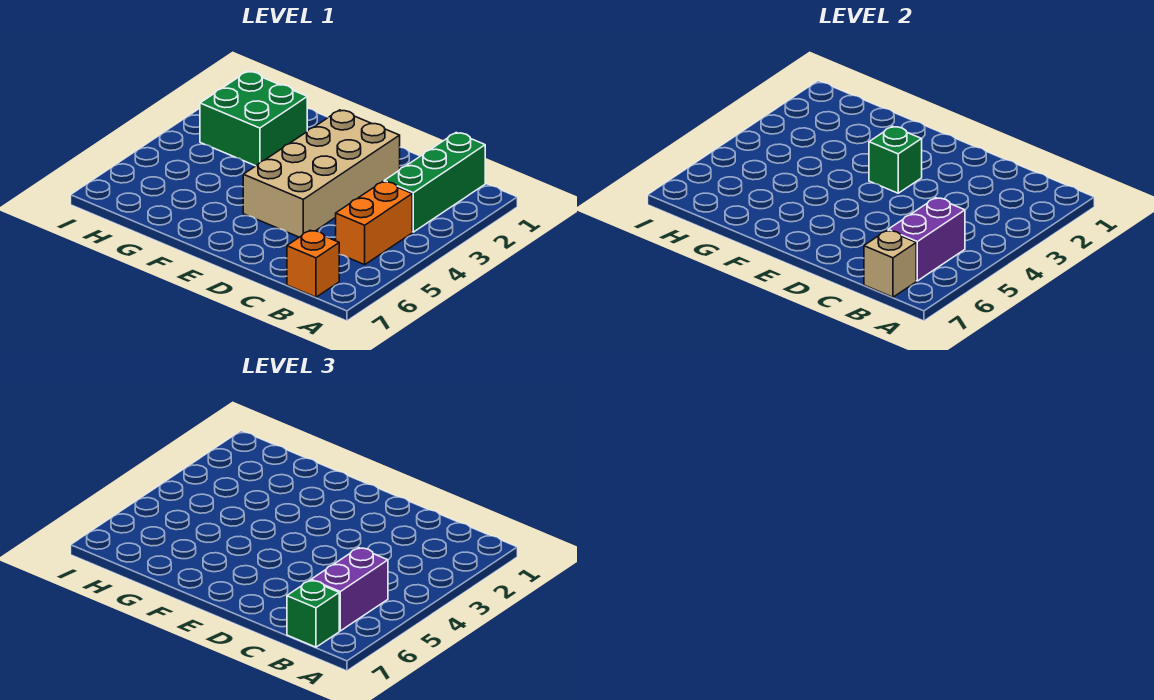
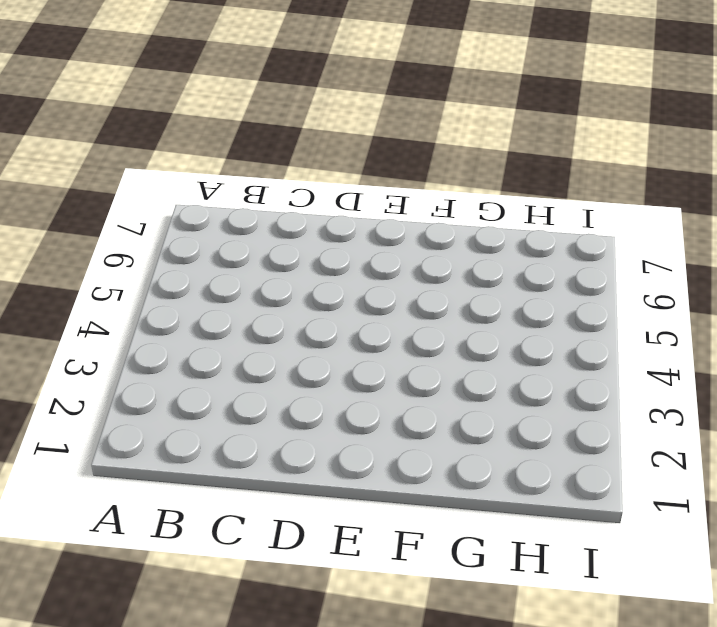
none -> green brick B1:B3 level 1
none -> orange brick B4:B5 level 1

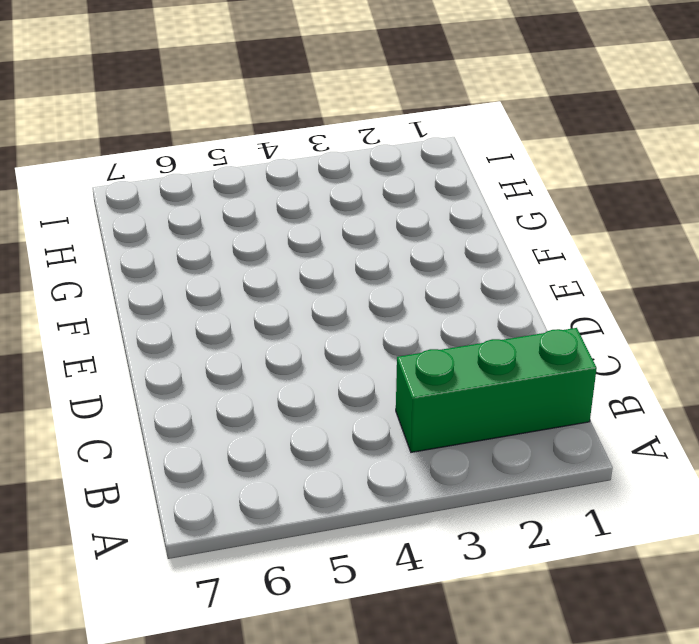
none -> orange brick B4:B5 level 1
none -> orange brick B7 level 1

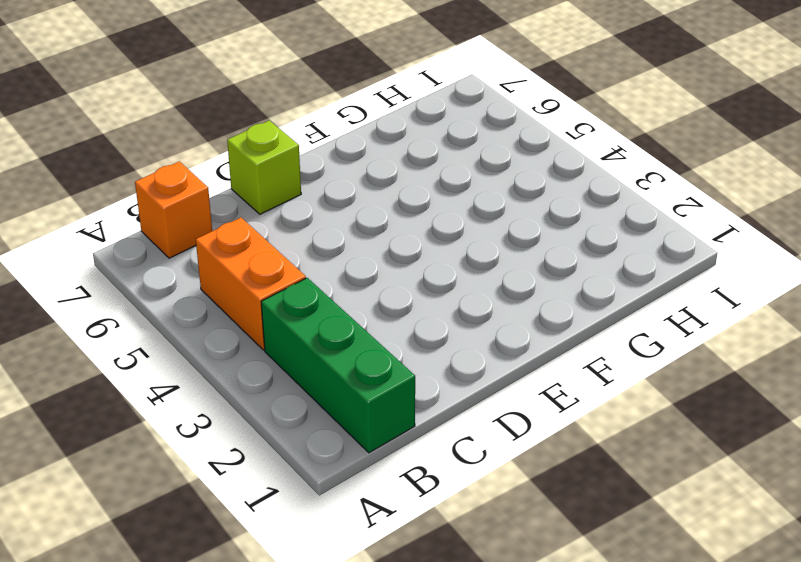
lime brick D7 level 1 -> none
none -> tan brick D2:E5 level 1
none -> green brick G2:H3 level 1

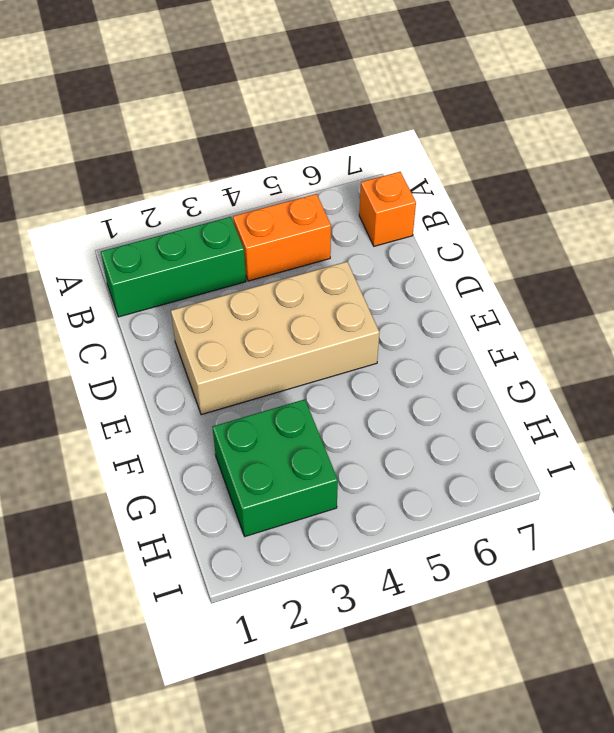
none -> purple brick B5:B6 level 2
none -> tan brick B7 level 2

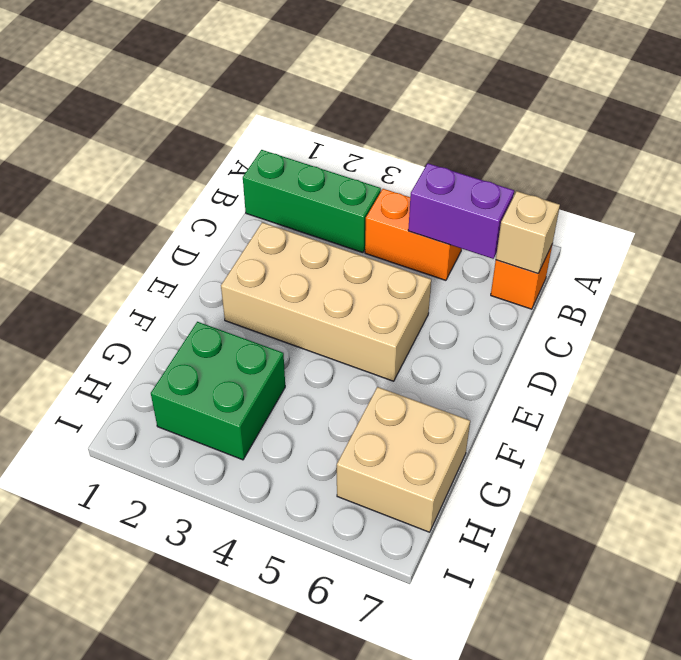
tan brick G6:H7 level 1 -> none
none -> green brick E3 level 2
none -> purple brick B5:B6 level 3

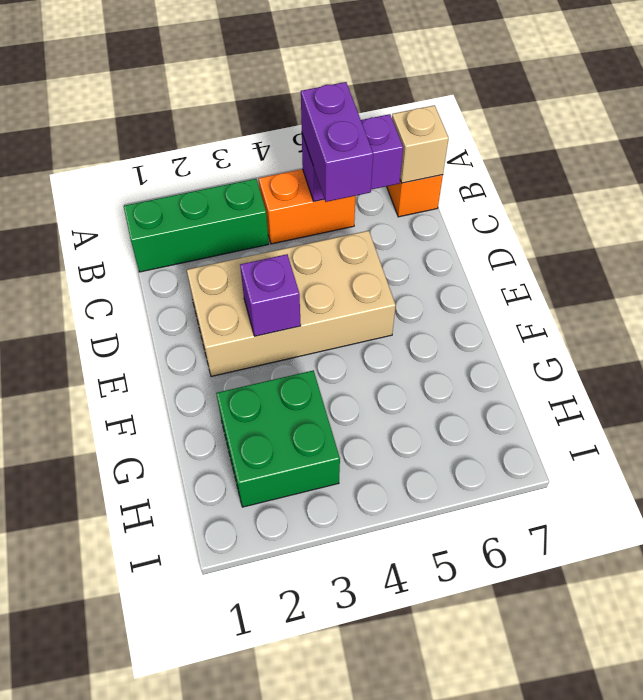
purple brick B5:C5 level 3 -> purple brick B5:B6 level 3
purple brick E3 level 2 -> green brick E3 level 2
none -> green brick B7 level 3

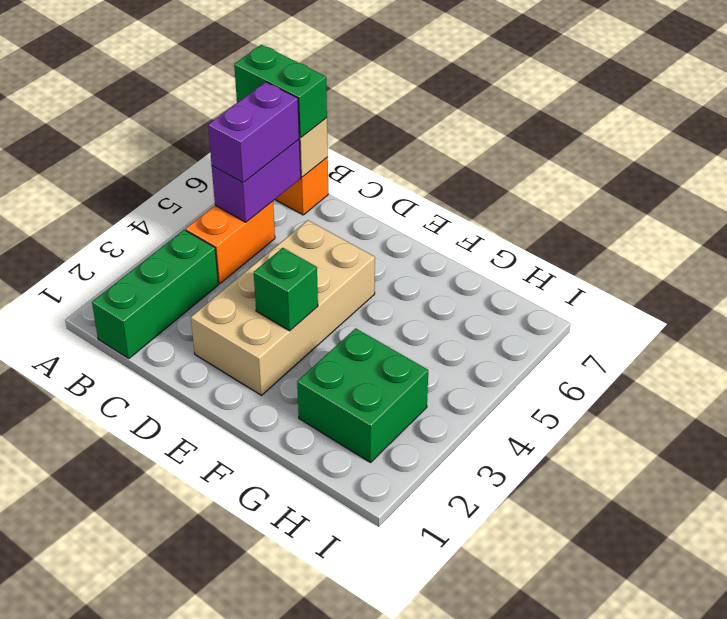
green brick A7:B7 level 3 -> green brick B7 level 3

